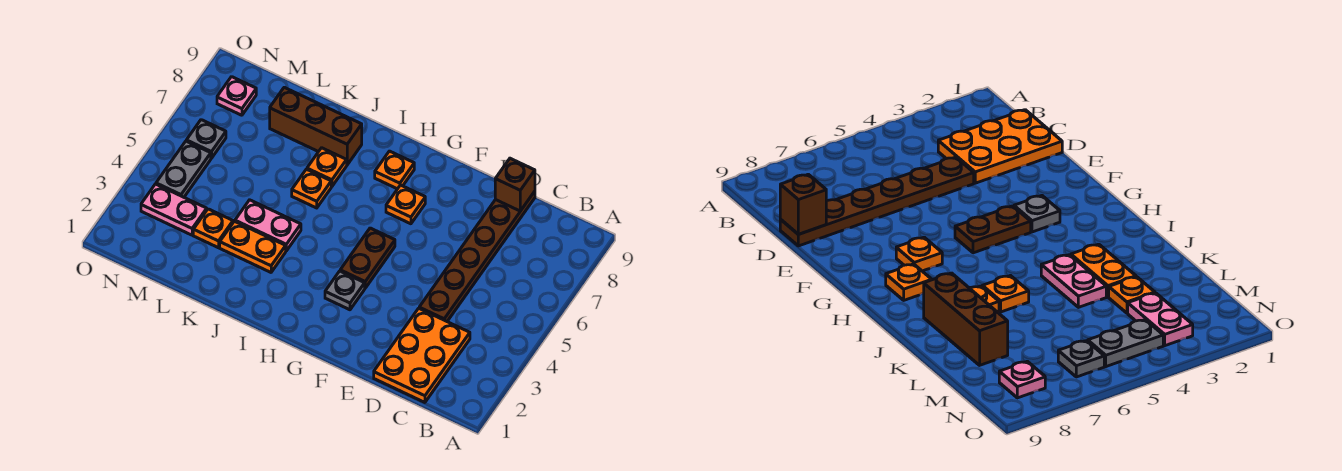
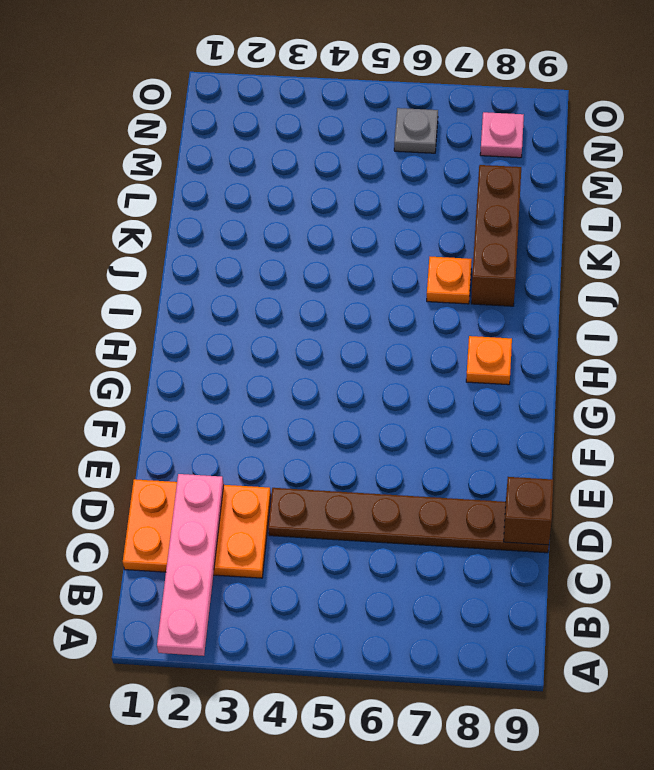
pink plate A2:D2 level 2 -> none
none -> grey plate G3 level 1
none -> brown plate G4:G5 level 1
none -> orange plate G7 level 1

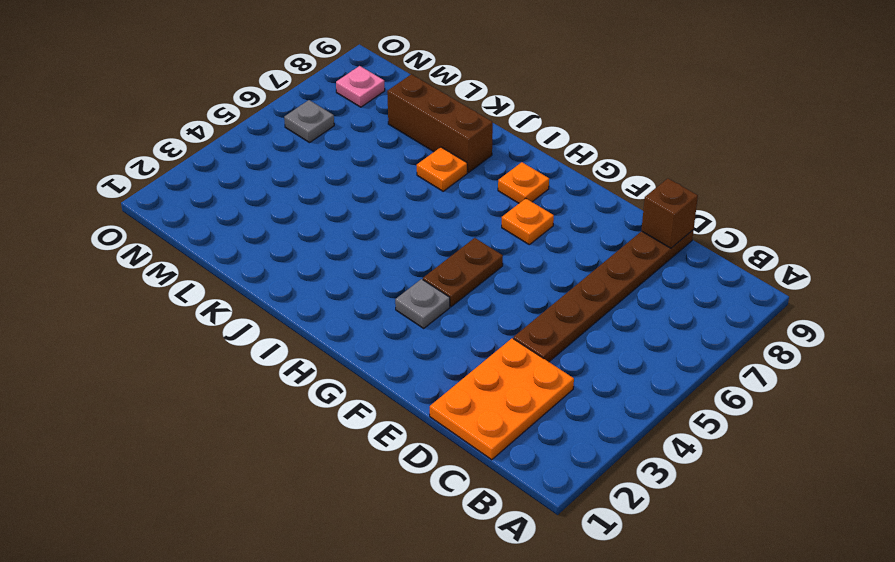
none -> orange plate J3:K3 level 1
none -> pink plate J4:K4 level 1
none -> orange plate J6 level 1

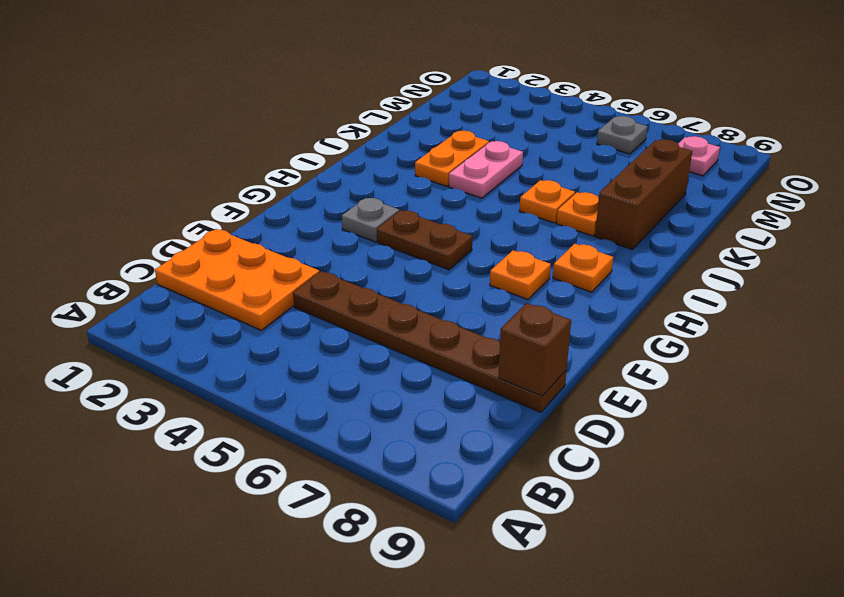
none -> orange plate L3 level 1
none -> pink plate M3:N3 level 1
none -> grey plate N4:N5 level 1

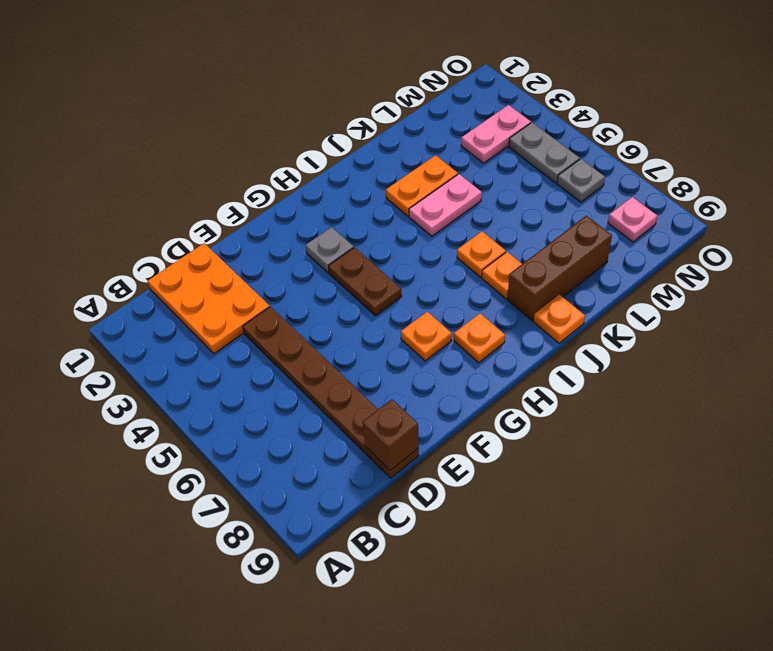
orange plate J9 level 1 -> orange plate L3 level 1

